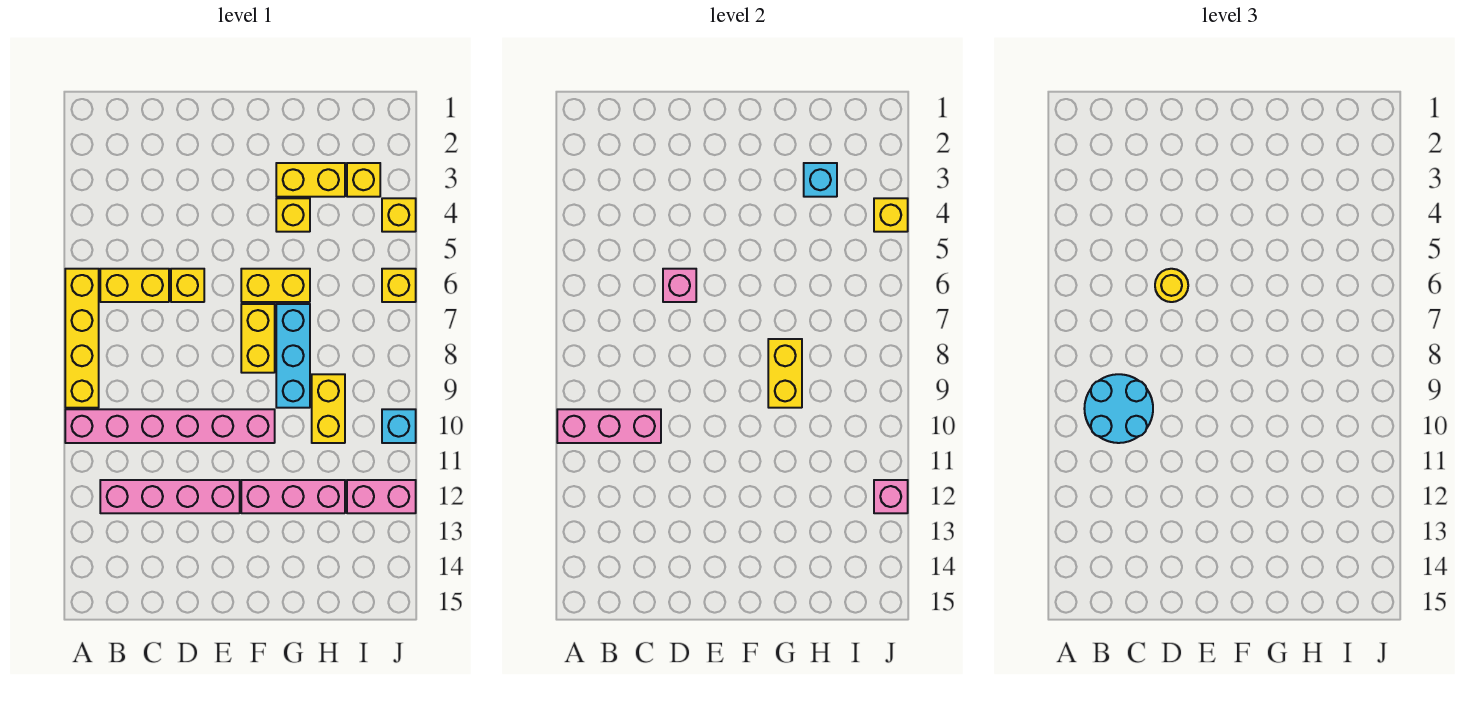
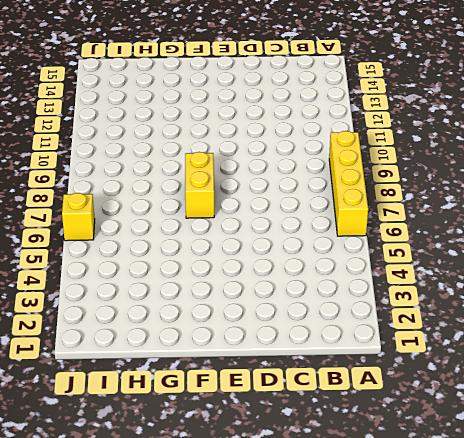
none -> pink brick A10:F10 level 1
none -> yellow brick B6:C6 level 1
none -> pink brick B12:E12 level 1

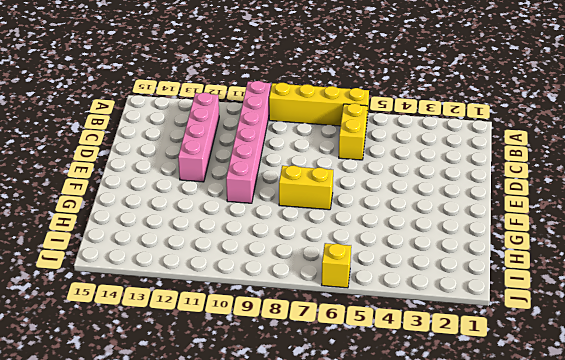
none -> yellow brick D6 level 1
none -> yellow brick F6:G6 level 1
none -> pink brick F12:H12 level 1

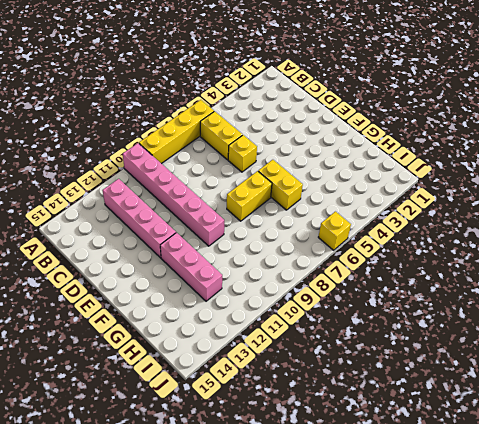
none -> yellow brick G3:H3 level 1
none -> yellow brick G4 level 1
none -> cyan brick G7:G9 level 1

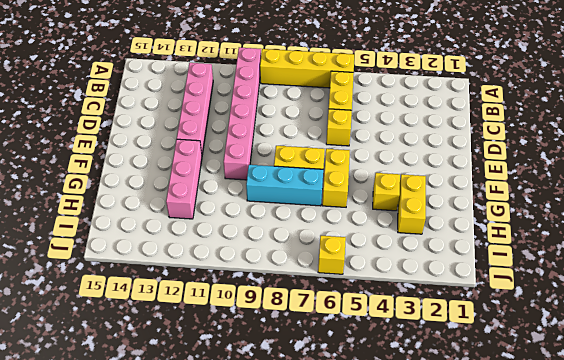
none -> yellow brick H9:H10 level 1
none -> yellow brick I3 level 1
none -> pink brick I12:J12 level 1

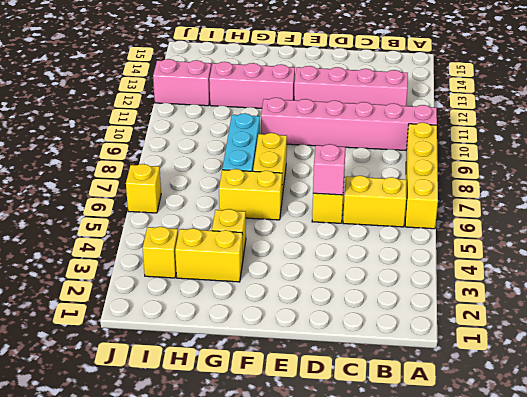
none -> yellow brick H9:H10 level 1
none -> yellow brick J4 level 1
none -> cyan brick J10 level 1

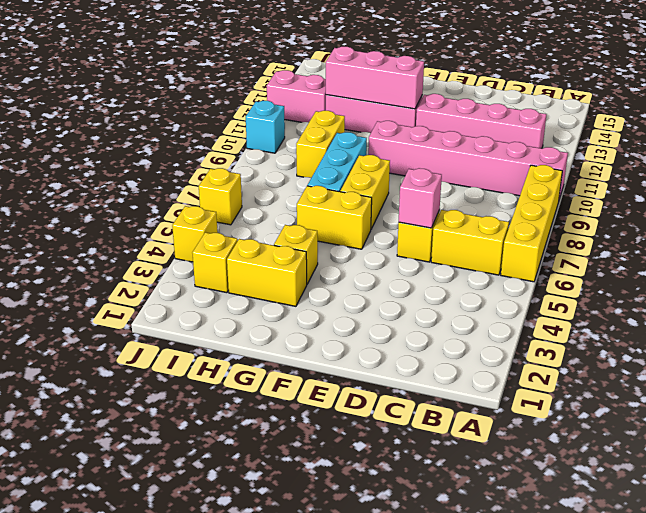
pink brick F12:H12 level 2 -> pink brick A10:C10 level 2
none -> yellow brick G8:G9 level 2
none -> cyan brick H3 level 2
none -> yellow brick J4 level 2

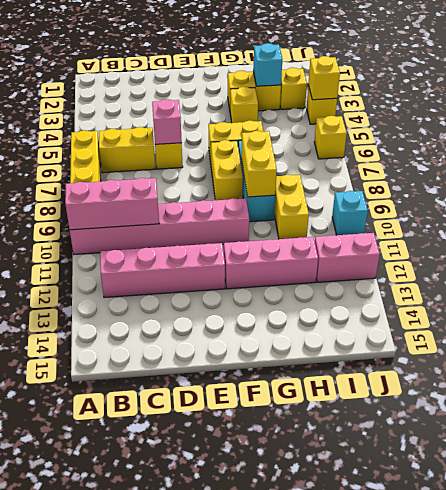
none -> pink brick J12 level 2
none -> cyan round brick B9:C10 level 3
none -> yellow round brick D6 level 3

